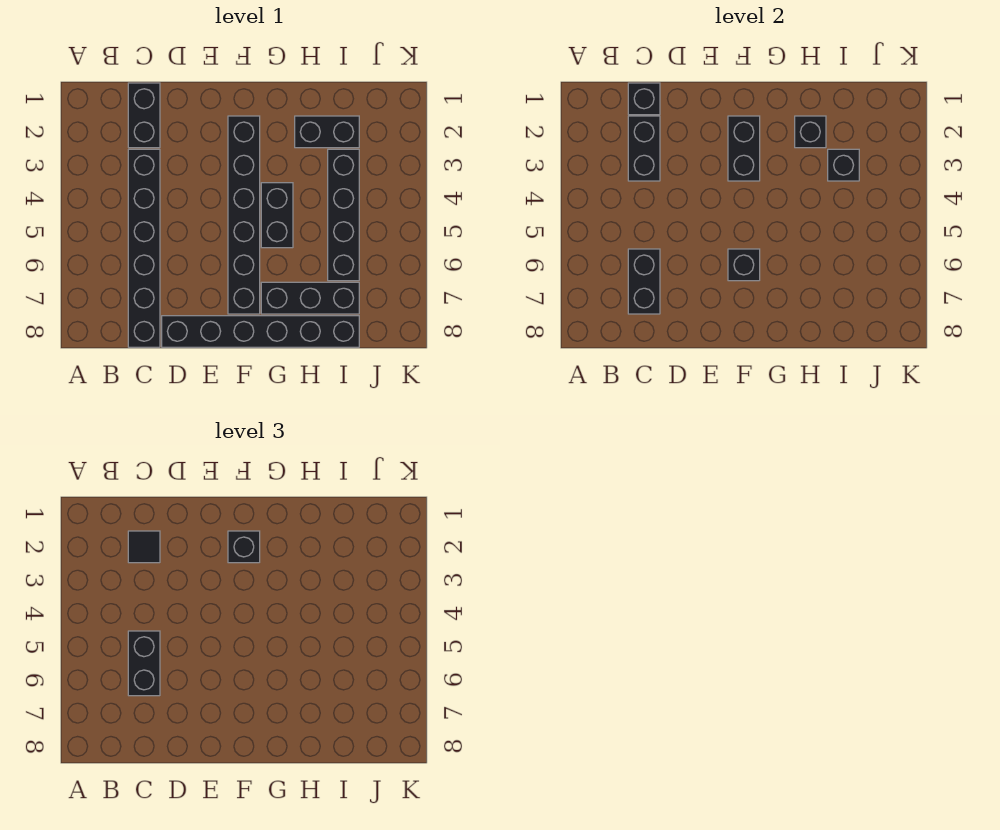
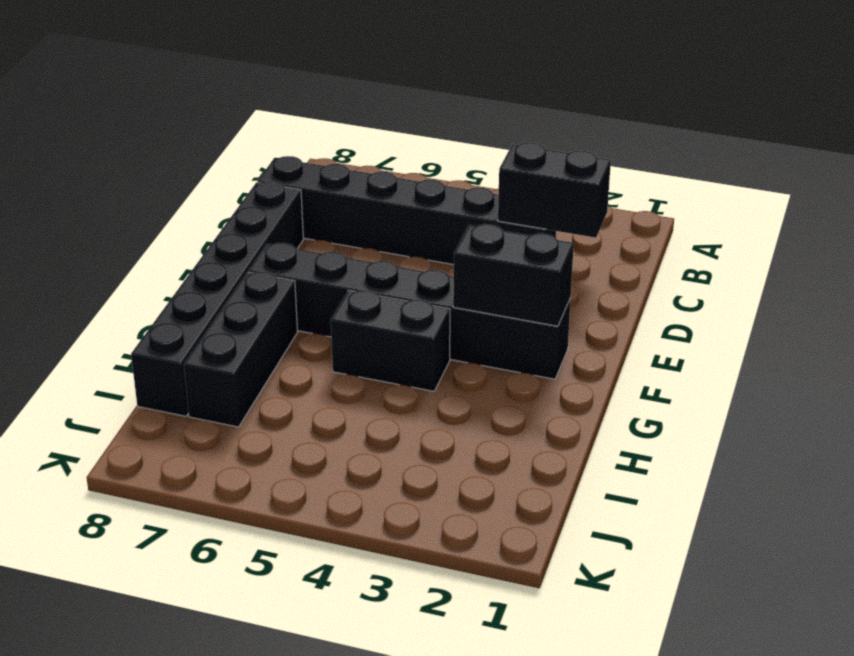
none -> black brick C1:C2 level 1
none -> black brick H2:I2 level 1
none -> black brick I3:I6 level 1

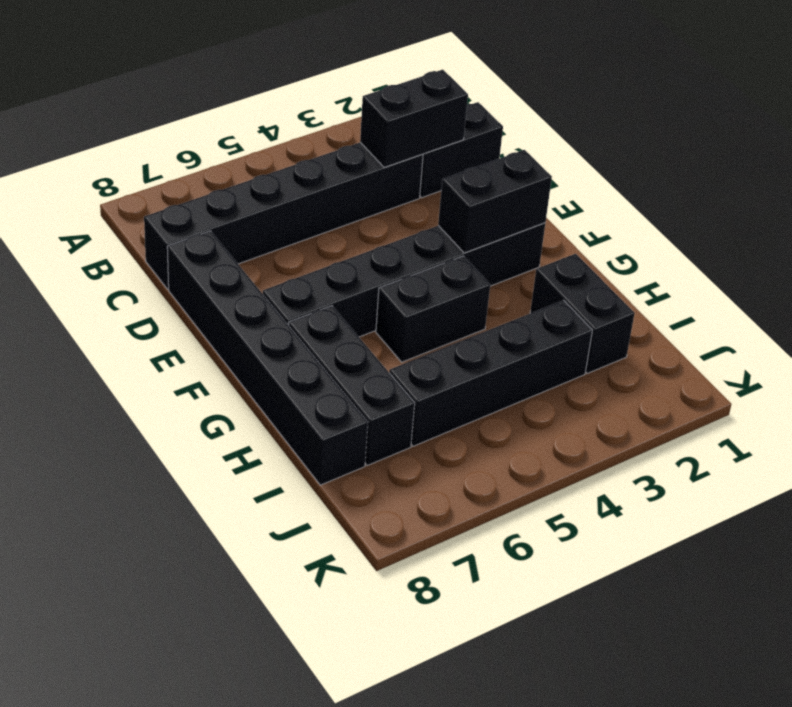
none -> black brick C1 level 2
none -> black brick C6:C7 level 2
none -> black brick F6 level 2

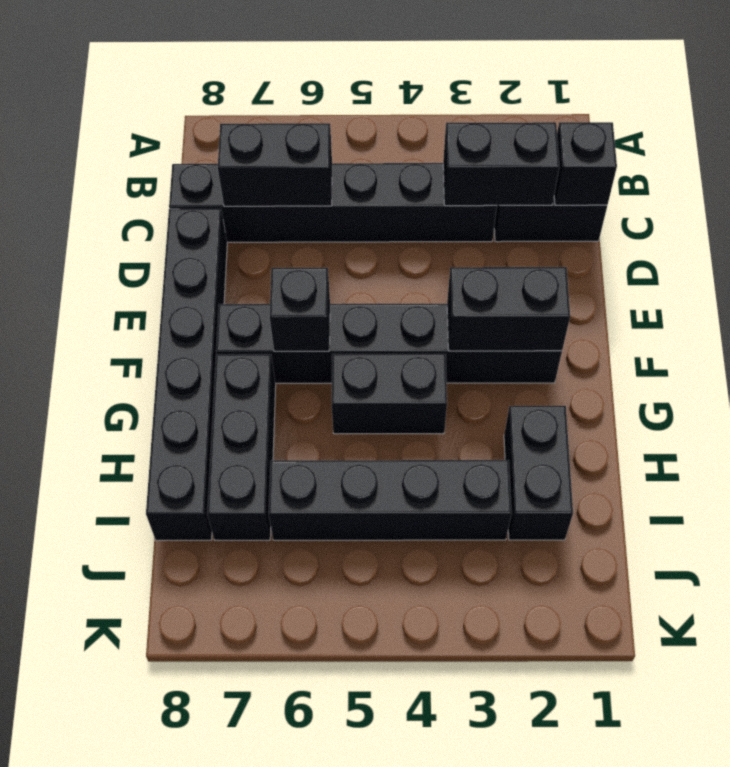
none -> black brick H2 level 2
none -> black brick I3 level 2
none -> black tile C2 level 3

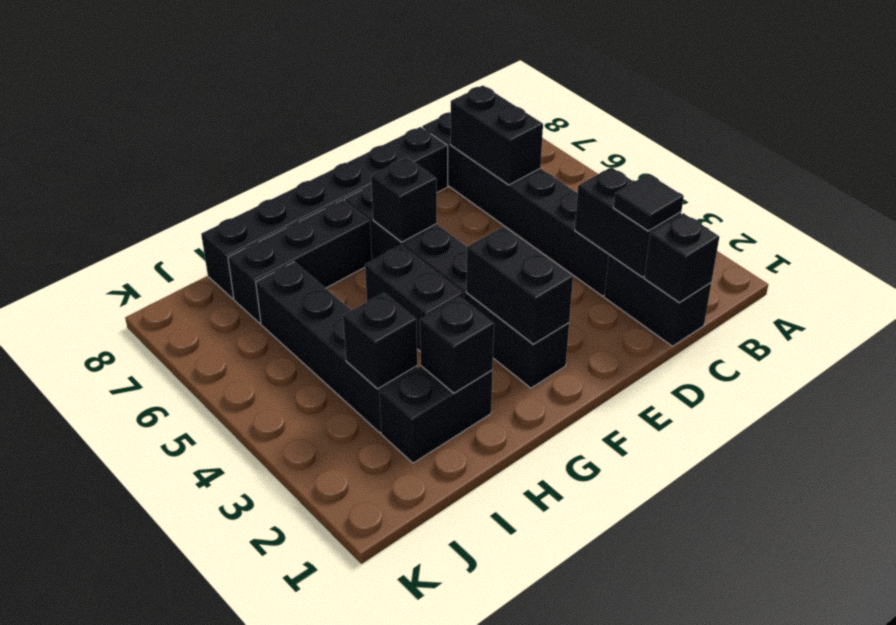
none -> black brick C5:C6 level 3
none -> black brick F2 level 3

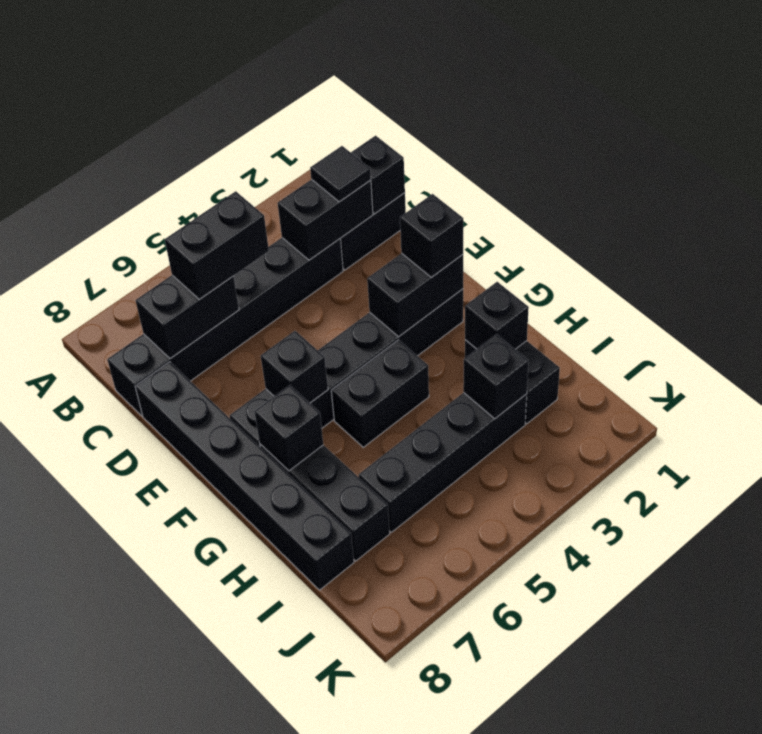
black brick G7 level 2 -> none

